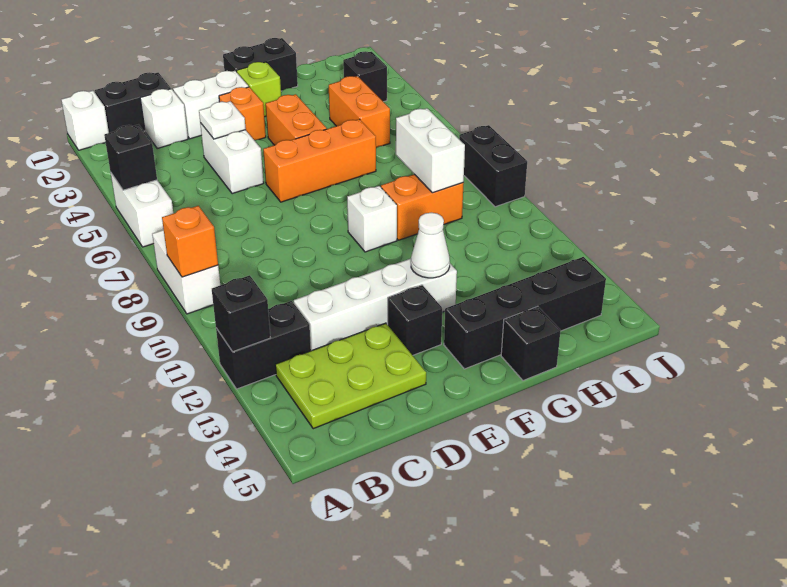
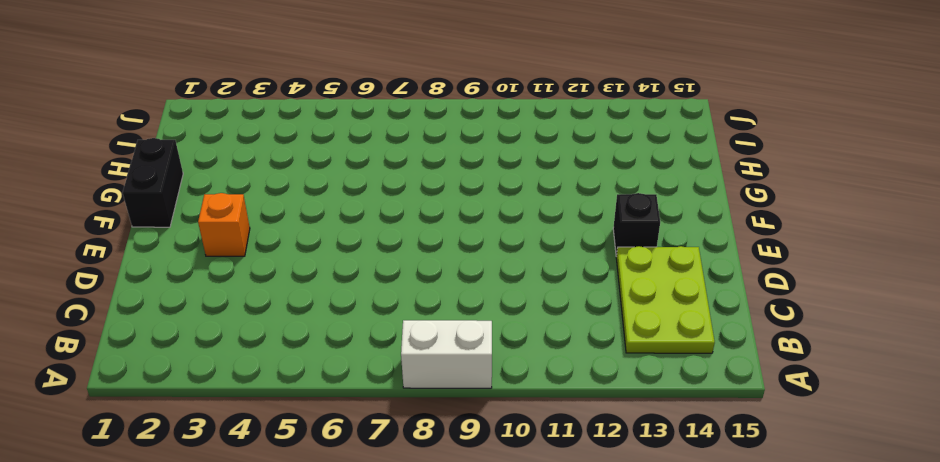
none -> white brick A1 level 1
none -> white brick A5:A6 level 1
none -> black brick A12:B12 level 1

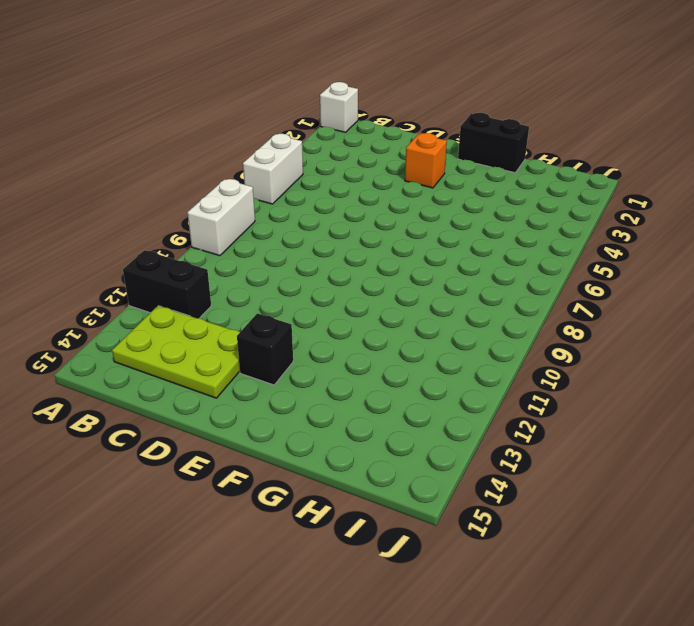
none -> black brick B1:C1 level 1
none -> white brick C2 level 1
none -> white brick C12:F12 level 1

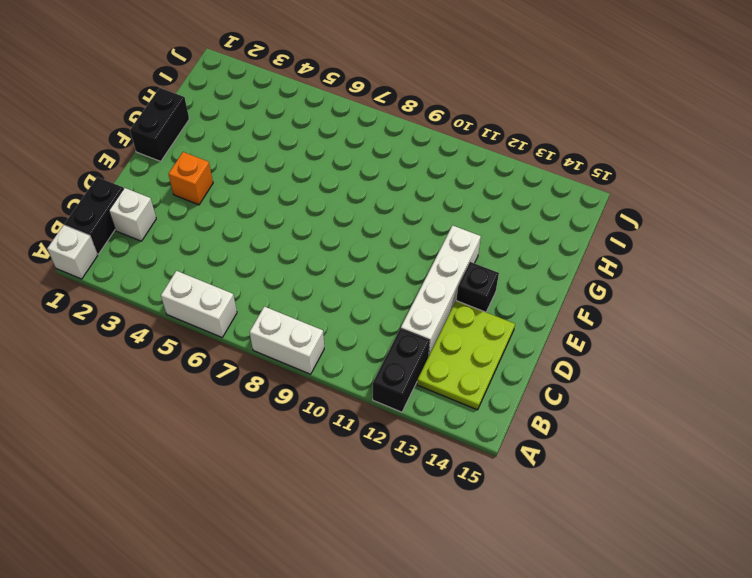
none -> white brick D2:E2 level 1
none -> white brick D4:D5 level 1
none -> orange brick E6:G6 level 1

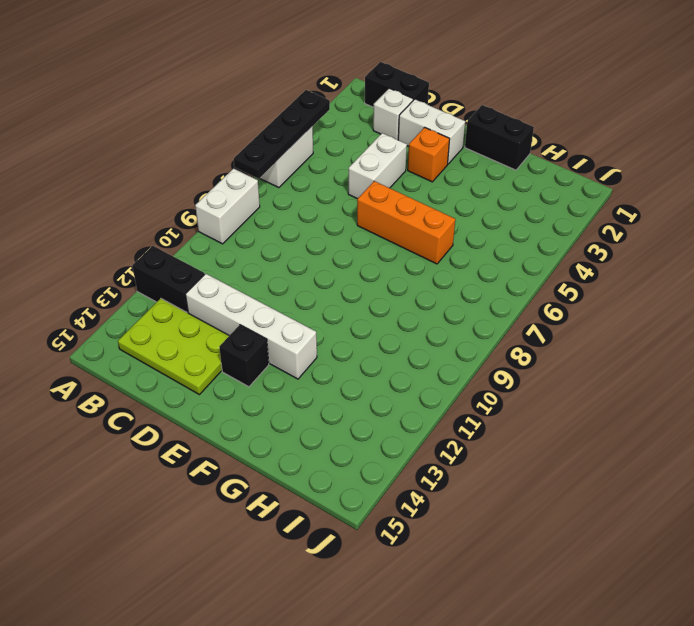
black plate A4:A7 level 2 -> black brick A5 level 2
none -> white brick A1 level 1
none -> lime brick F2 level 1
none -> orange brick F4:F5 level 1

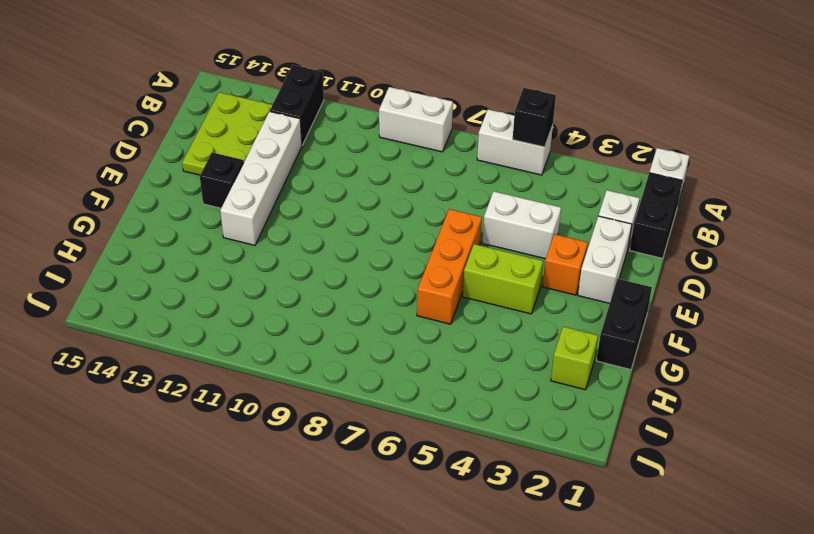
lime brick F4:F5 level 1 -> orange brick F4:F5 level 1
lime brick H2 level 1 -> lime brick F2 level 1
none -> white brick F9 level 1
none -> black brick F14:I14 level 1
none -> orange brick G9:H9 level 1

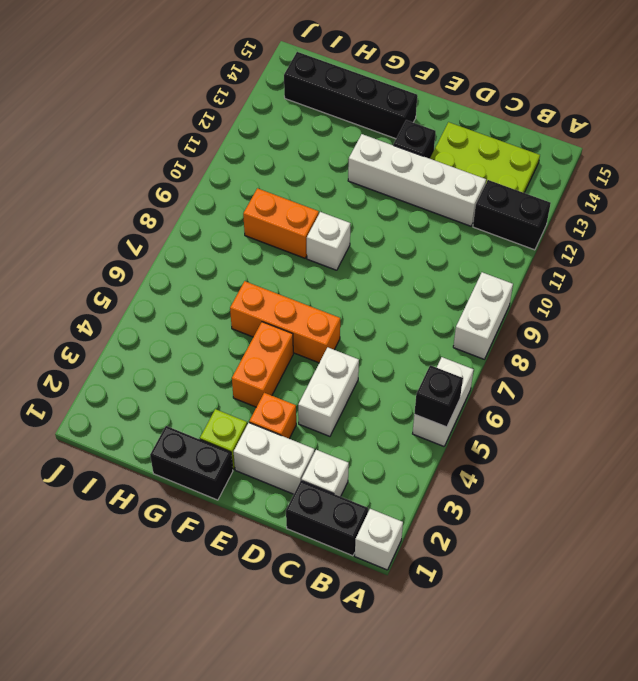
none -> black brick G15 level 1
none -> orange brick H4:H5 level 1
none -> black brick I3 level 1

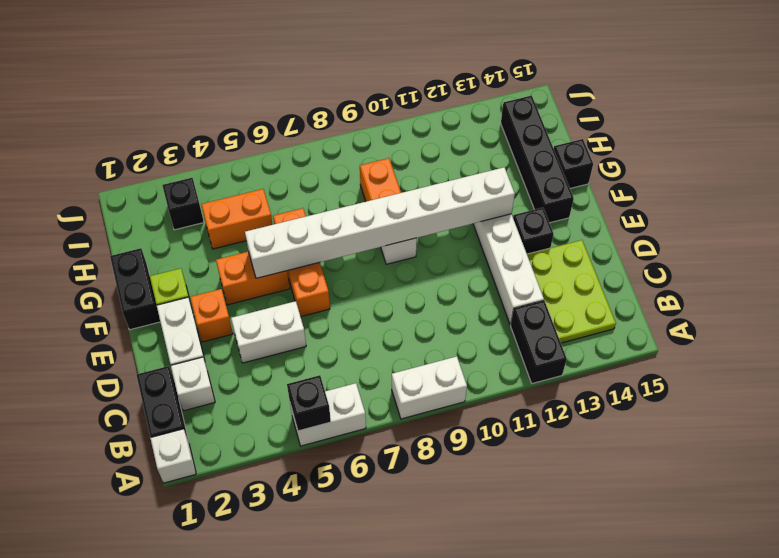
white brick F5:F12 level 2 -> white cone F12 level 2
none -> black brick J8:J9 level 1
none -> orange brick A9 level 2
none -> black brick A12 level 2

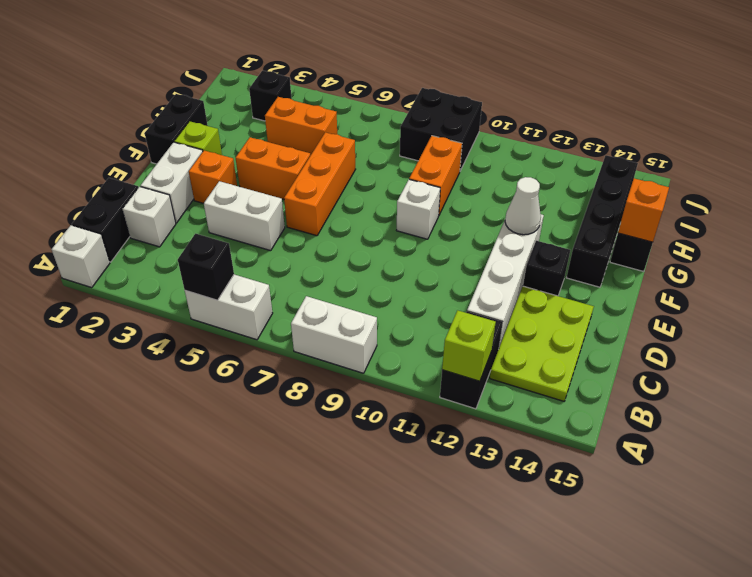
lime brick A12 level 2 -> black brick A12 level 2
orange brick G15 level 2 -> orange brick A9 level 2
black brick I8:J9 level 1 -> black brick J8:J9 level 1
none -> white plate D4 level 2
none -> white brick H8:H9 level 2

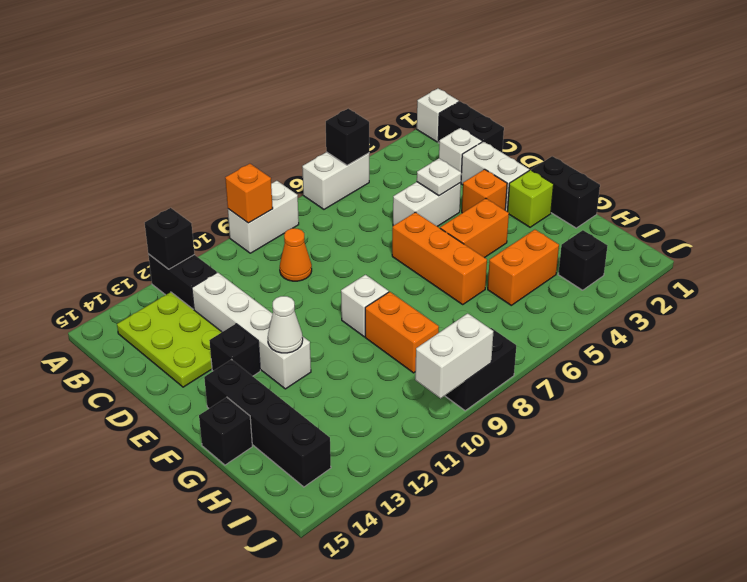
orange cone C9 level 1 -> none
white brick J9:J10 level 2 -> white brick H8:H9 level 2

